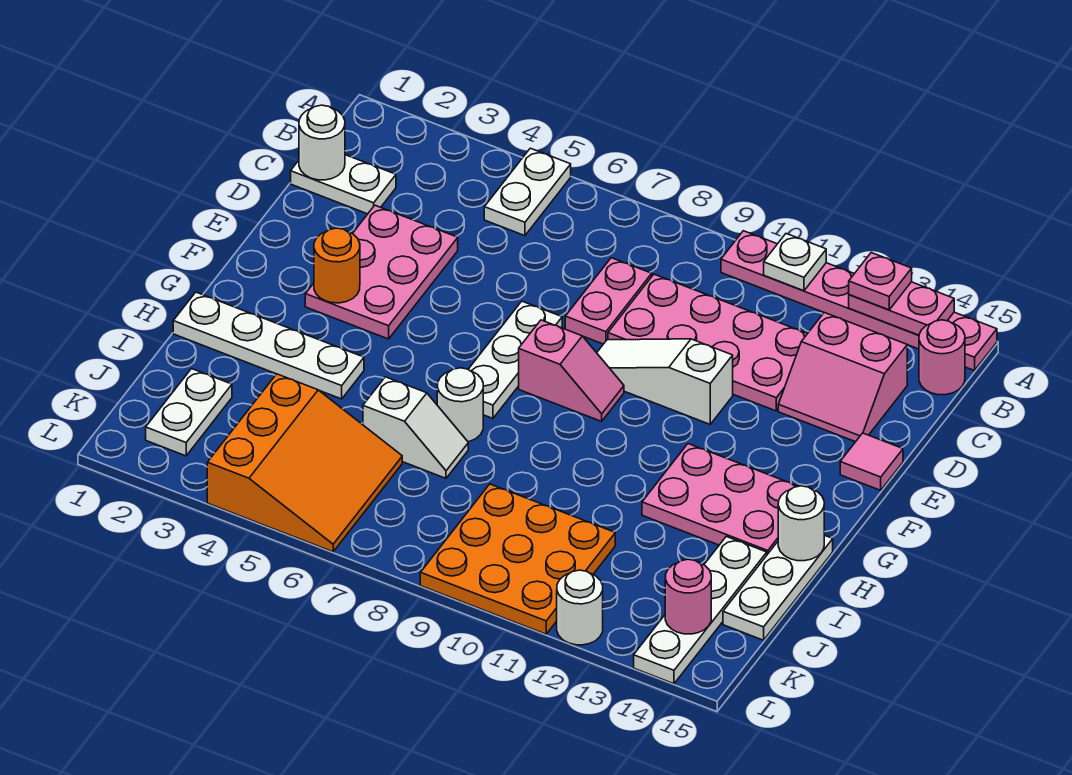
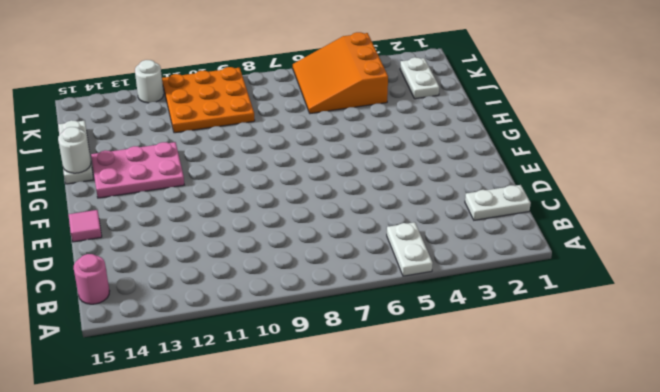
none -> pink plate A10:A15 level 1
none -> pink plate C8:D8 level 1
none -> pink plate C9:D12 level 1

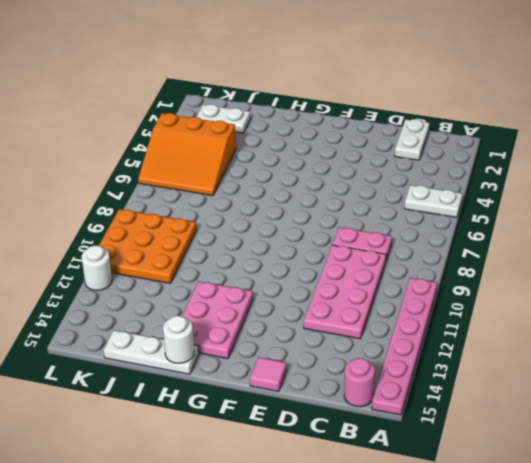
none -> pink slope C13:D14 level 1 top C
none -> pink plate D3:F4 level 1
none -> white plate E7:G7 level 1

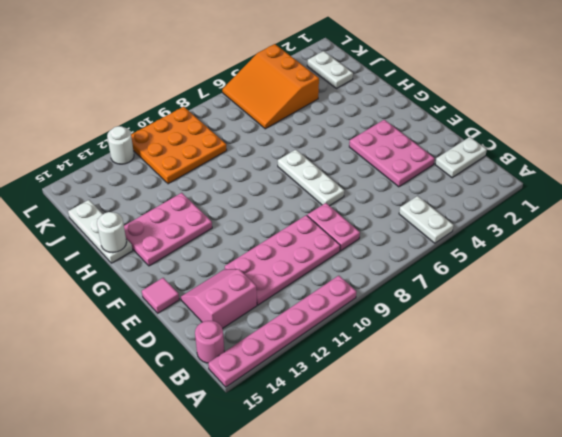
none -> white slope E9:E11 level 1 top 11
none -> pink slope F8:F9 level 1 top 8
none -> white plate H1:H4 level 1

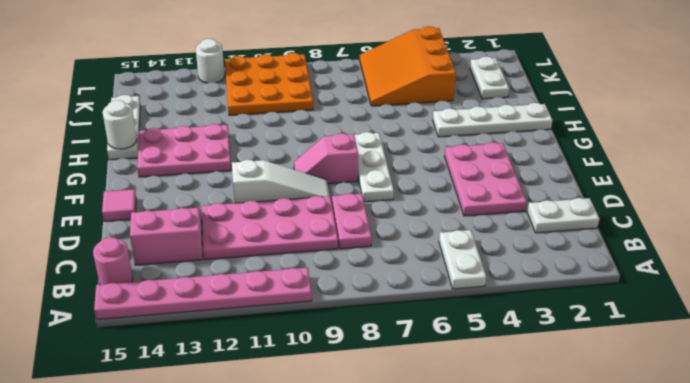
none -> white round brick H7 level 1
none -> white slope I6:I7 level 1 top 6
none -> white plate I14:L14 level 1

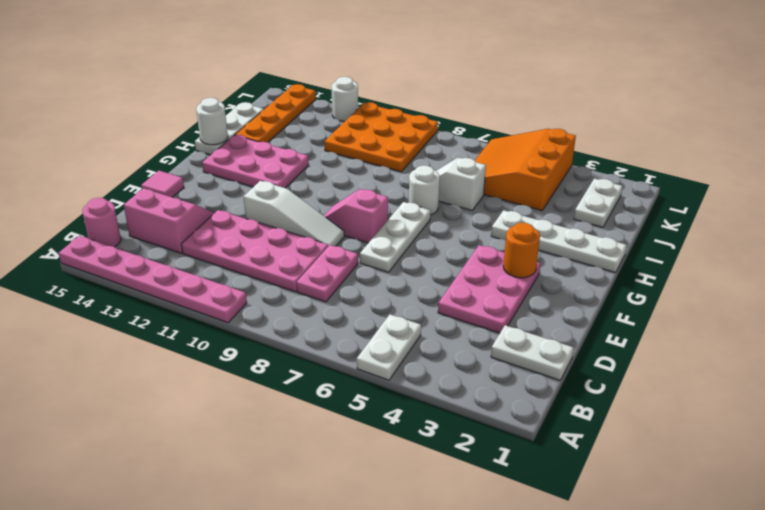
orange plate I14:L14 level 1 -> white plate I14:L14 level 1
none -> white plate A11 level 2
none -> pink plate A13:A14 level 2
none -> white round brick C1 level 2

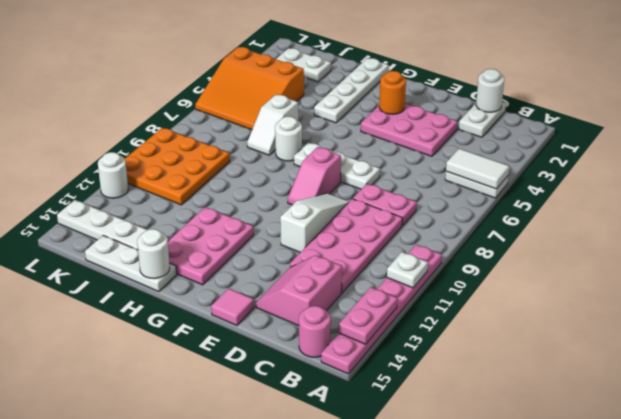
white tile A5:B5 level 2 -> none
none -> pink round brick K14 level 2
none -> pink plate A13 level 3

